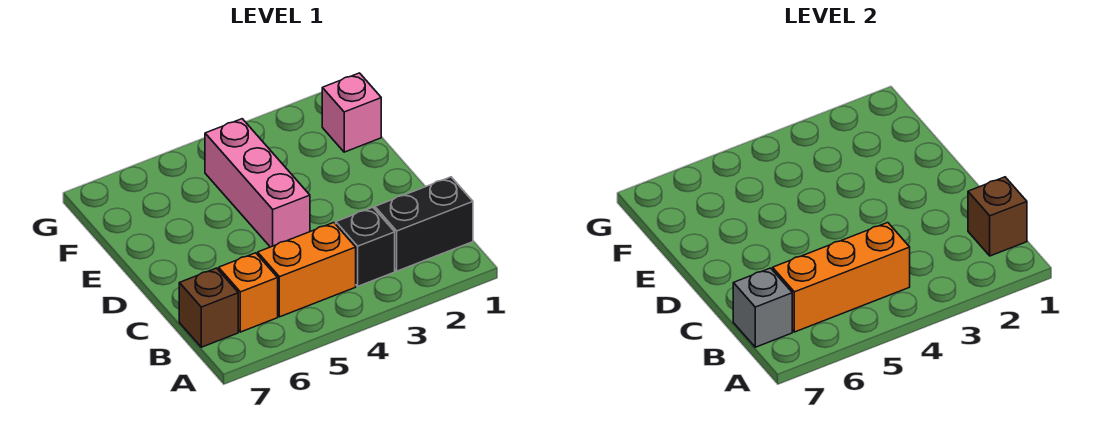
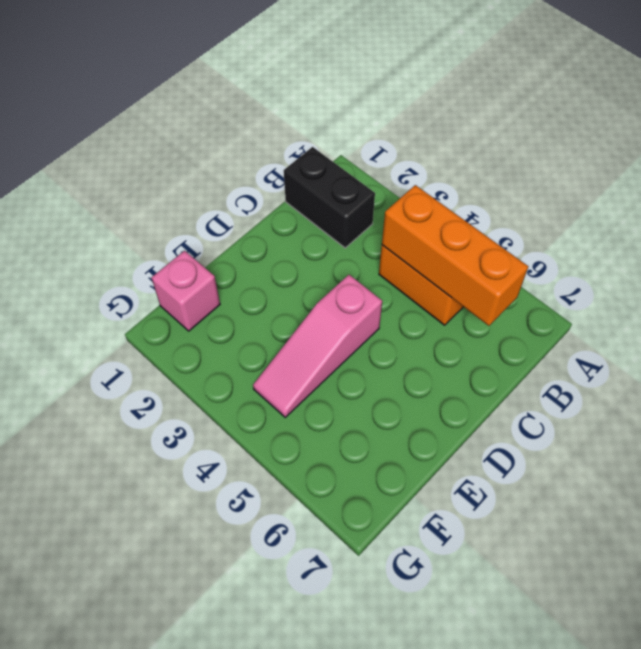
pink slope D4:F4 level 1 top D -> pink brick D4:F4 level 1
none -> black brick B3 level 1
none -> orange brick B6 level 1

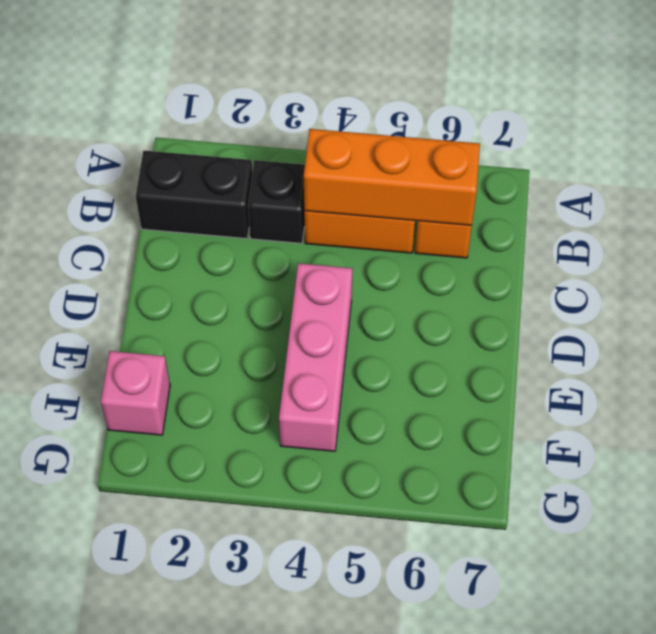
none -> brown brick B7 level 1
none -> brown brick B1 level 2

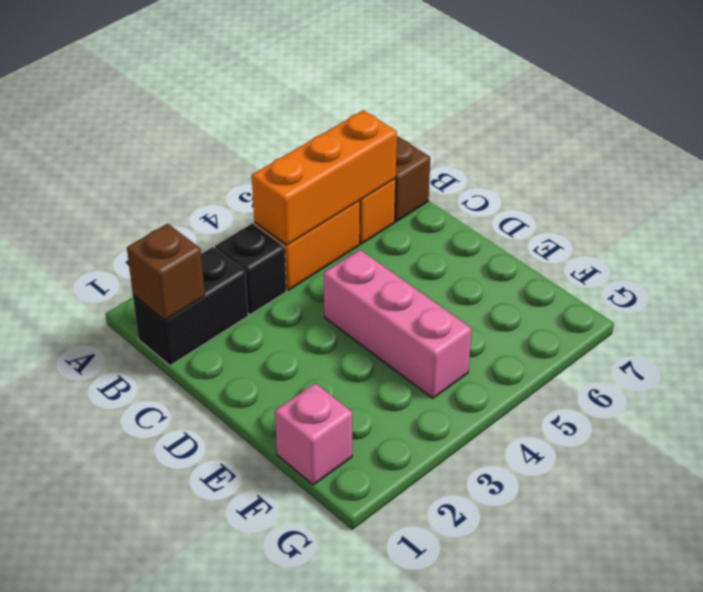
none -> grey brick B7 level 2

